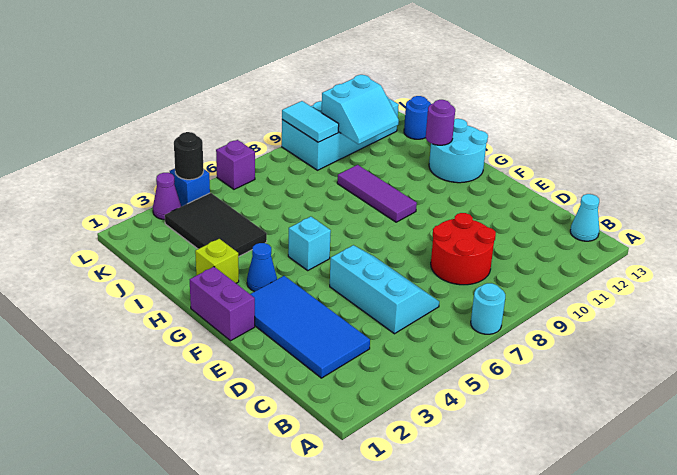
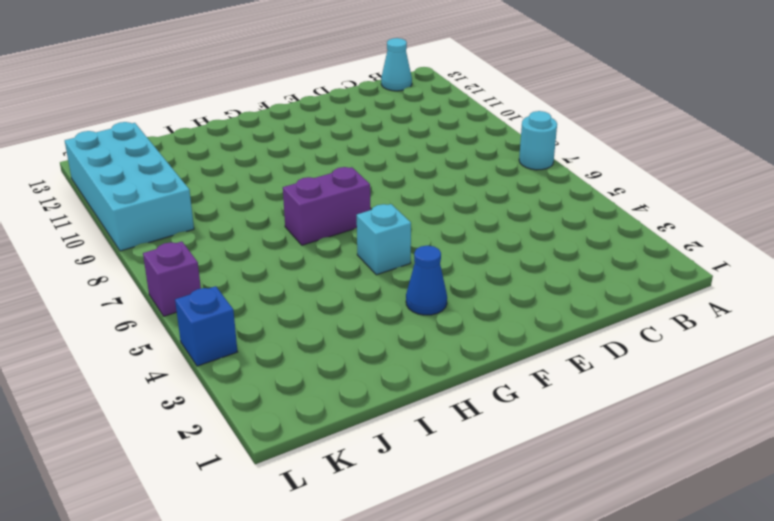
purple brick G7:H7 level 1 -> purple brick F1:G1 level 1
none -> blue tile C2:F3 level 1
none -> cyan slope C5:E6 level 1 top 5
none -> red round brick C8:D9 level 1

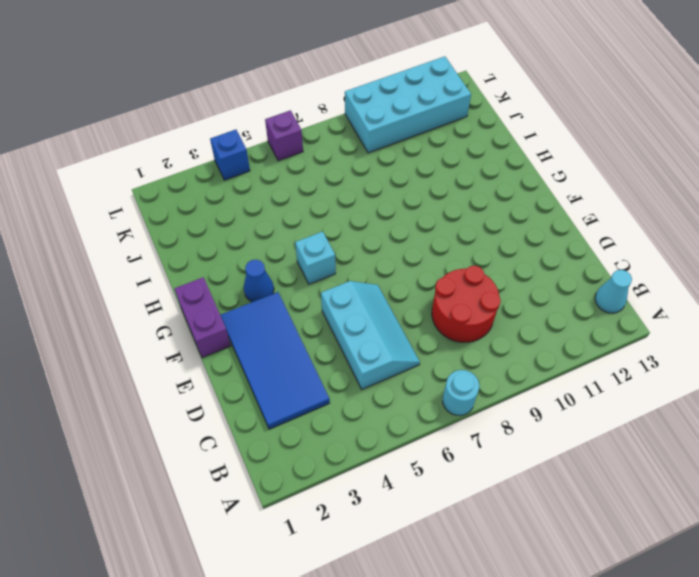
none -> purple tile G9:I9 level 1
none -> cyan round brick G12:H13 level 1
none -> lime brick H2 level 1

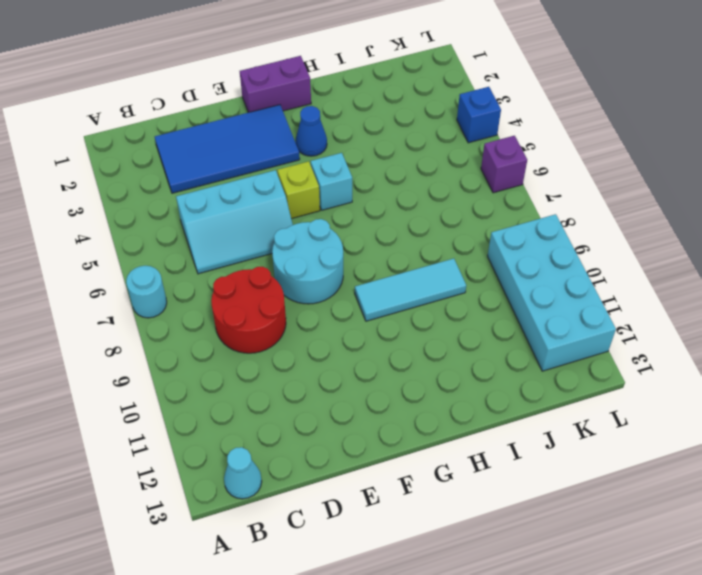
cyan round brick E7:F8 level 1 -> cyan round brick G12:H13 level 1
lime brick F5 level 1 -> lime brick H2 level 1
cyan tile G9:I9 level 1 -> purple tile G9:I9 level 1
none -> black tile I3:K4 level 1
none -> blue round brick J13 level 1
none -> purple cone L3 level 1

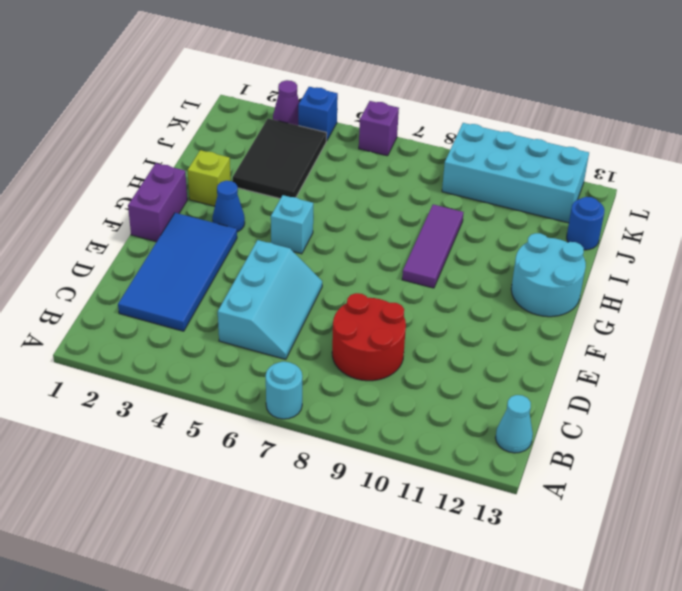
none -> purple round brick H12 level 2
none -> cyan slope J10:K11 level 2 top K
none -> cyan tile K9:L9 level 2

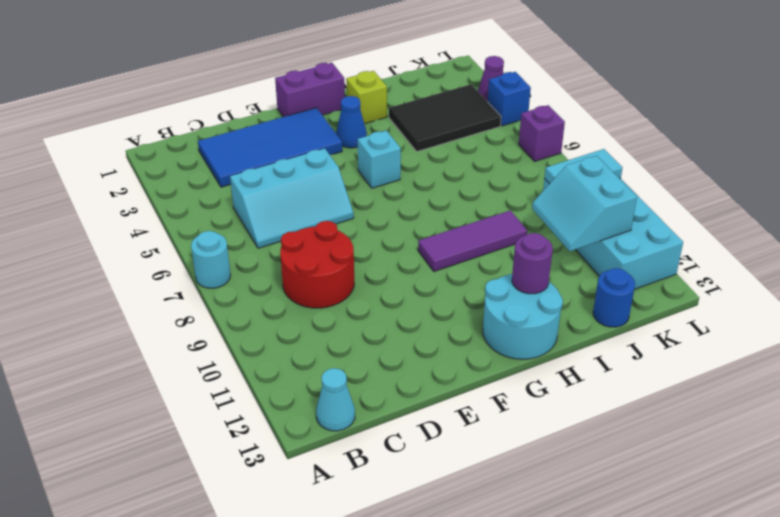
none -> black round brick L4 level 2

